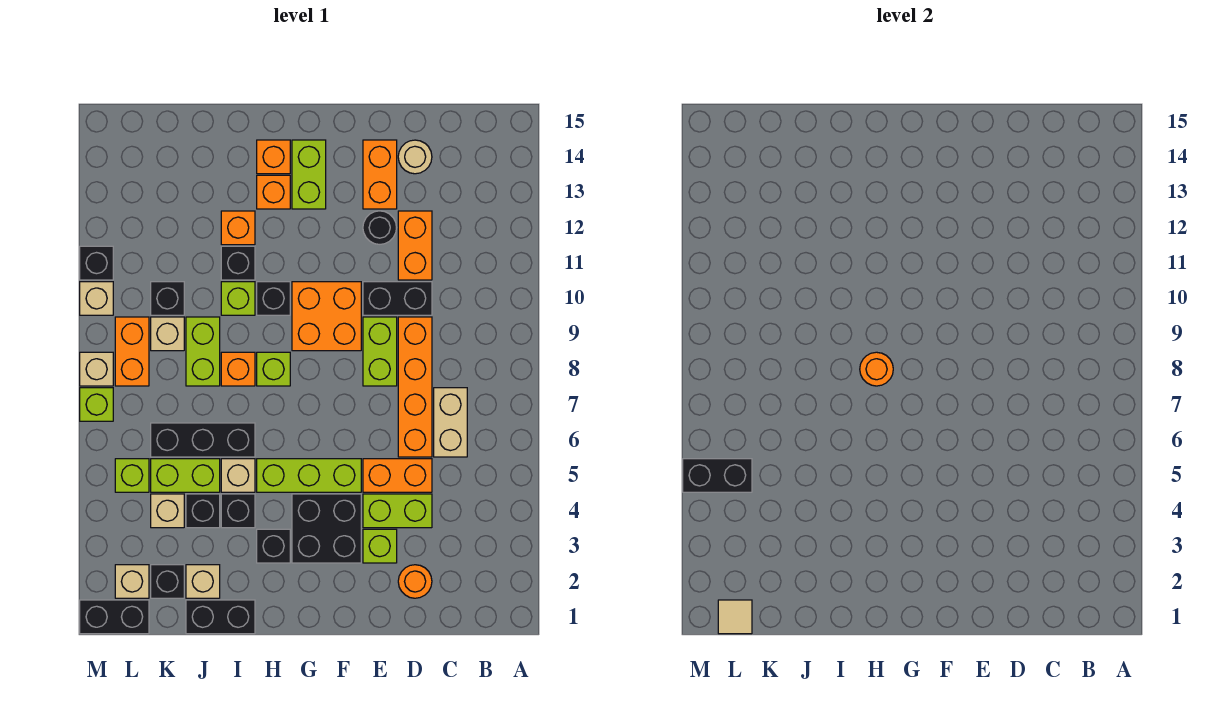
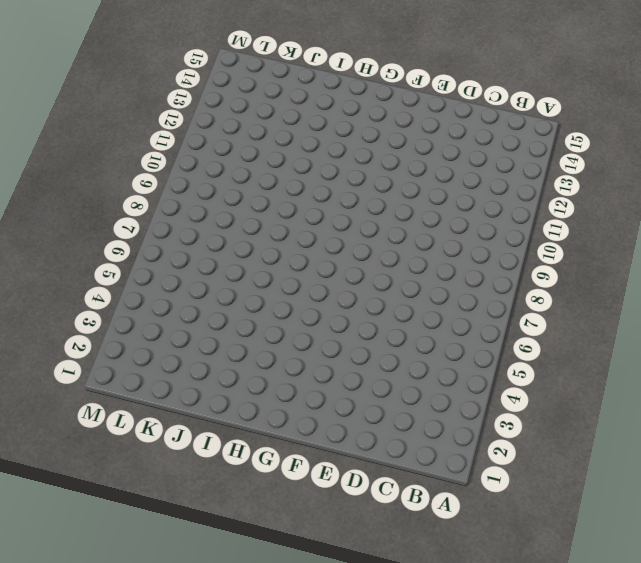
none -> tan brick C6:C7 level 1
none -> orange round brick D2 level 1
none -> lime brick D4:E4 level 1
none -> orange brick D5:E5 level 1

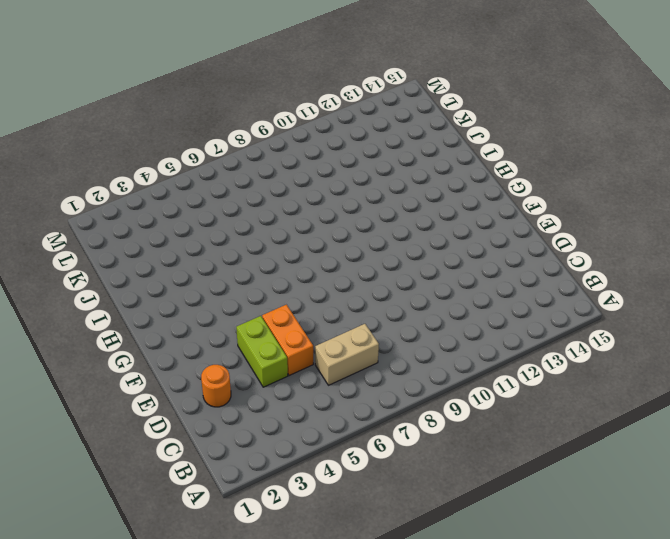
none -> orange brick D6:D9 level 1
none -> black brick D10:E10 level 1
none -> orange brick D11:D12 level 1
none -> tan round brick D14 level 1

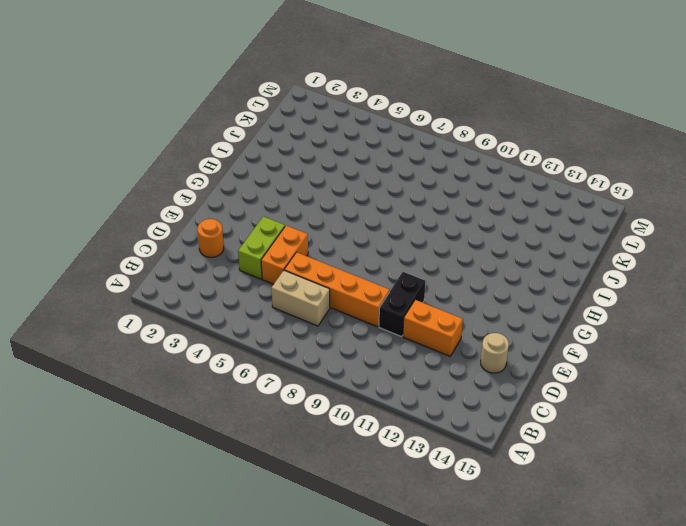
none -> lime brick E3 level 1
none -> lime brick E8:E9 level 1
none -> black round brick E12 level 1
none -> orange brick E13:E14 level 1

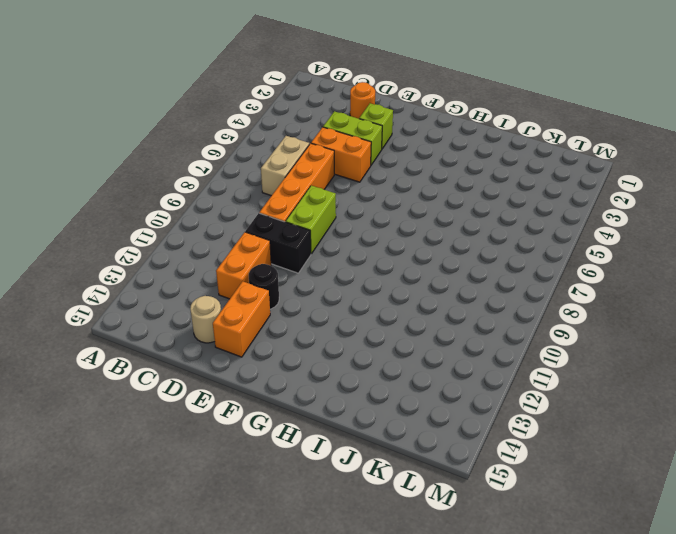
none -> black brick F3:G4 level 1
none -> lime brick F5:H5 level 1
none -> orange brick F9:G10 level 1
none -> lime brick G13:G14 level 1

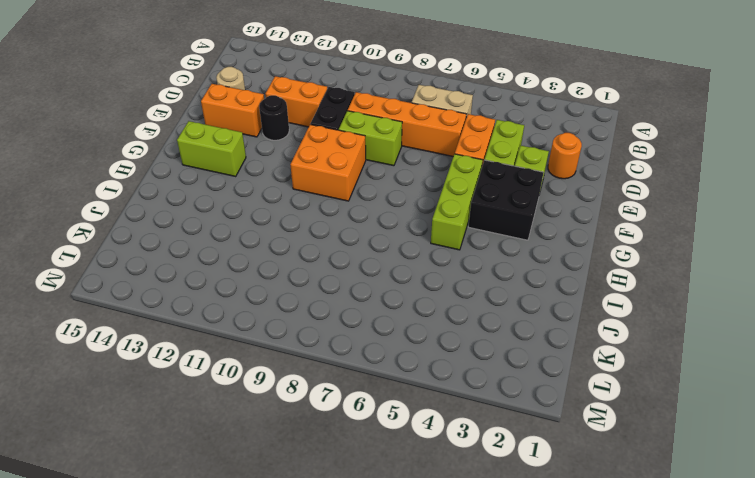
none -> black brick H3 level 1
none -> lime brick H8 level 1
none -> black brick H10 level 1
none -> orange brick H13 level 1

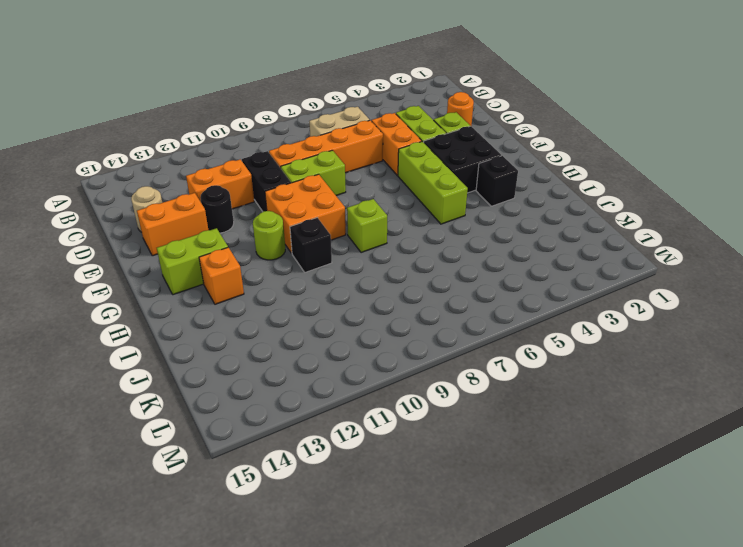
lime round brick G11 level 1 -> none
none -> orange brick H14 level 1
none -> black brick I1:J1 level 1
none -> black brick I4 level 1
none -> tan brick I5 level 1

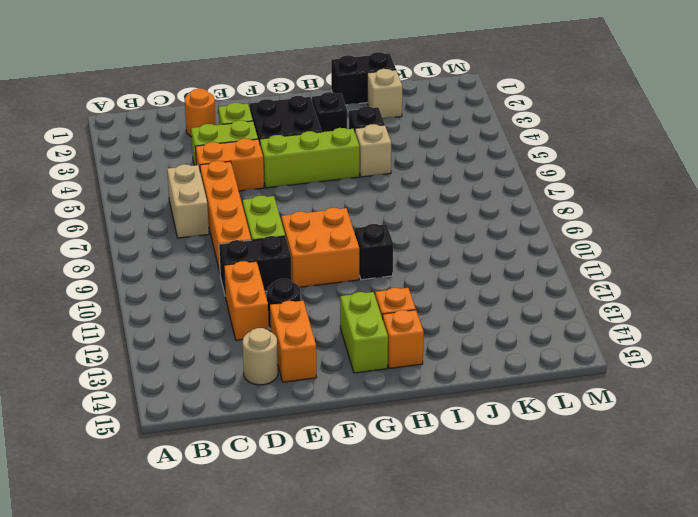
none -> lime brick H8 level 1
none -> black brick I6:K6 level 1
none -> orange brick I8 level 1
none -> lime brick I10 level 1

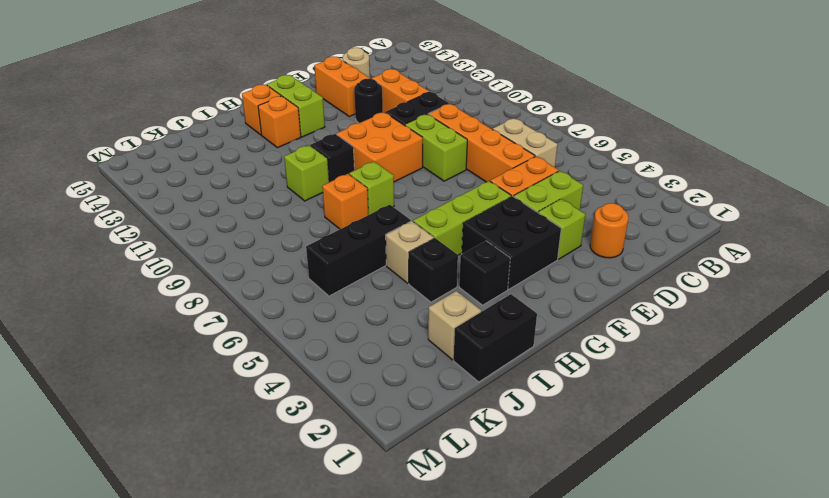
none -> black brick I11 level 1
none -> orange brick I12 level 1
none -> black brick J4 level 1
none -> lime brick J5:K5 level 1

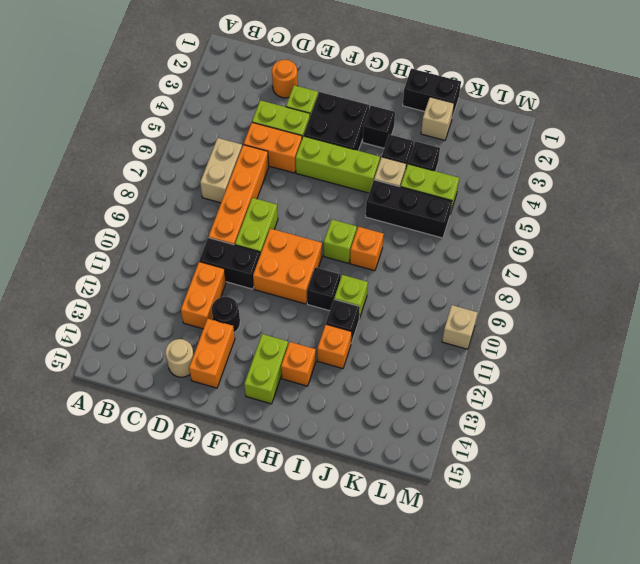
none -> orange brick H14 level 1
none -> lime brick J8:J9 level 1
none -> black brick K2 level 1
none -> tan brick K4 level 1

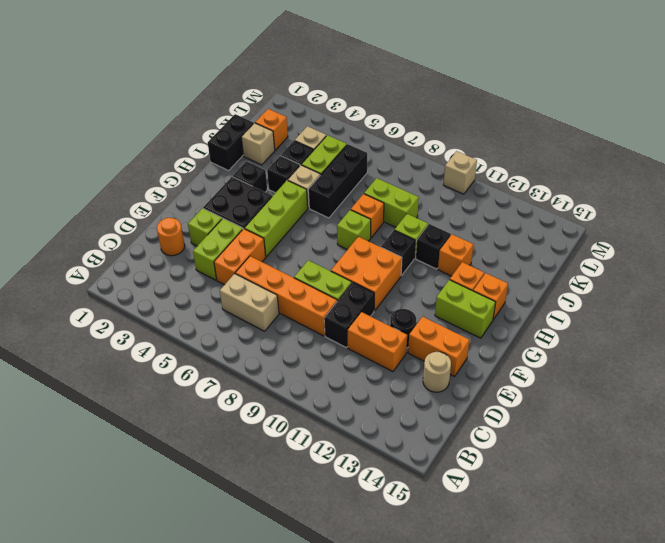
orange brick K2 level 1 -> black brick K2 level 1
none -> tan brick K9 level 1
none -> black brick K10 level 1
none -> black brick L1:M1 level 1
none -> tan brick L2 level 1

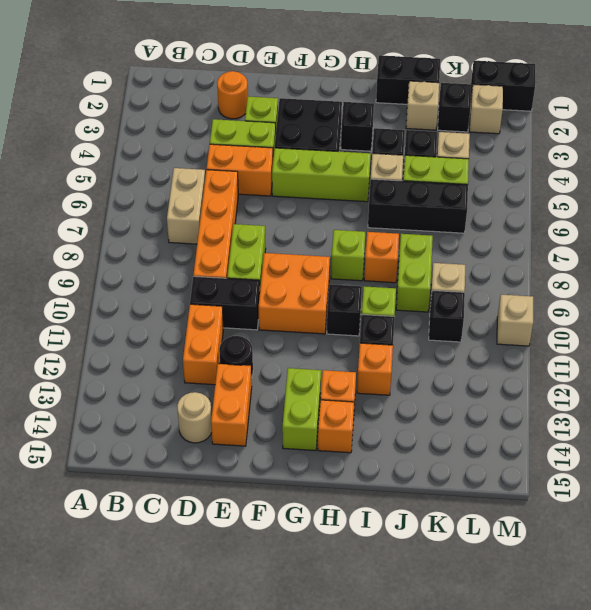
none -> lime brick L5 level 1
none -> orange brick L8:L9 level 1
none -> lime brick M7 level 1
none -> tan brick M8 level 1

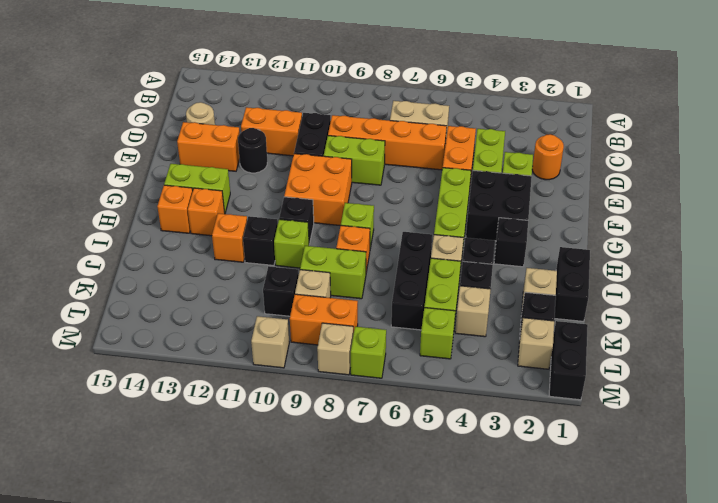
none -> black brick M11 level 1
none -> orange round brick H8 level 2
none -> tan tile L1 level 2
none -> black brick L5:M5 level 2

